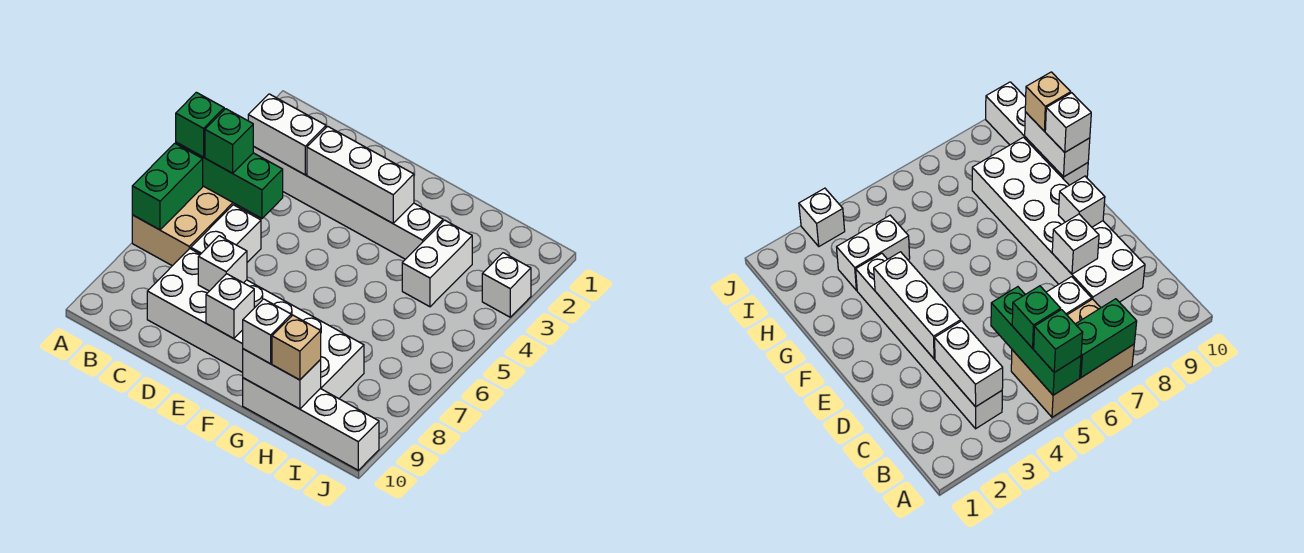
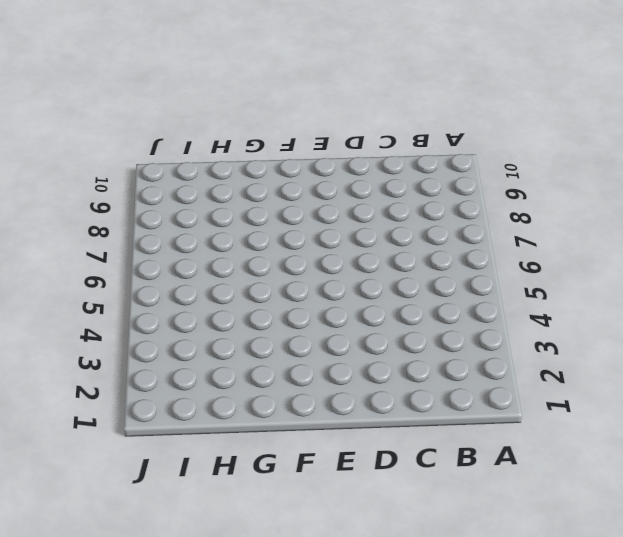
none -> tan brick A5:B7 level 1
none -> white brick B3:G3 level 1
none -> white brick C6:C7 level 1

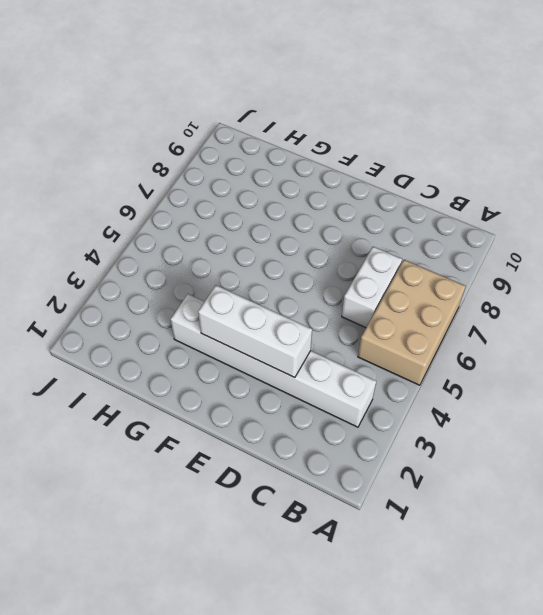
none -> white brick C8:H9 level 1
none -> white brick G10:J10 level 1
none -> white brick H3:H4 level 1

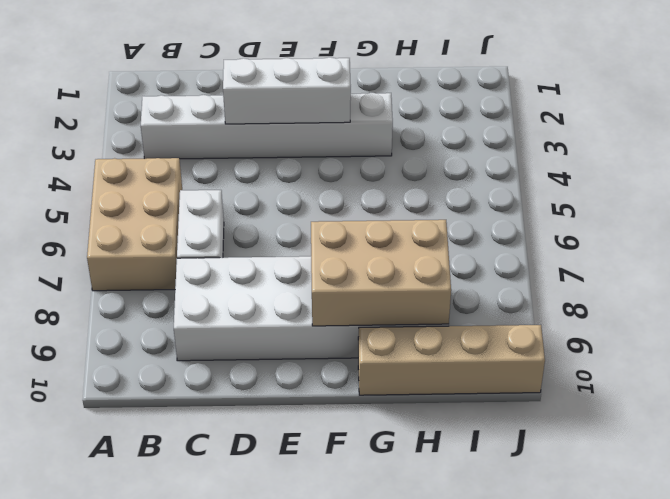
tan brick F8:H9 level 2 -> none
tan brick G10:J10 level 1 -> white brick G10:J10 level 1
none -> white brick H3:H4 level 1
none -> white brick J3 level 1
none -> green brick A5:C5 level 2

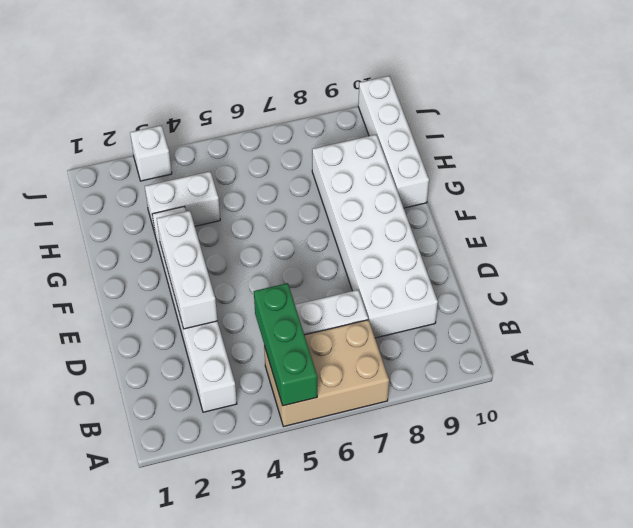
none -> green brick A6:A7 level 2
none -> white brick B3:C3 level 2
none -> white brick D8 level 2

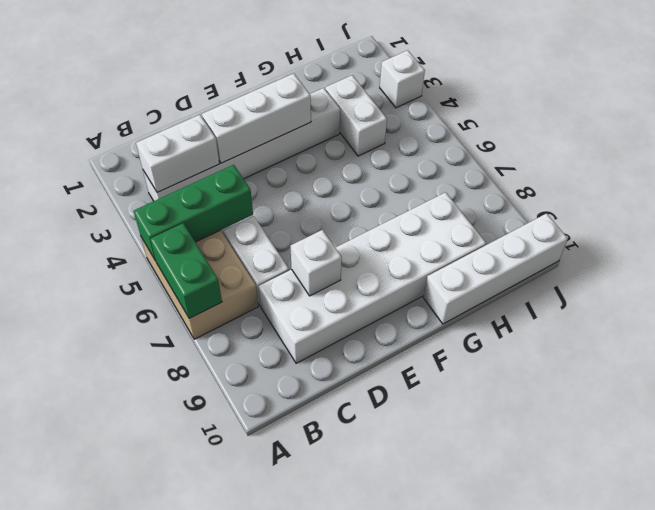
none -> white brick E9 level 2
none -> white brick G10:H10 level 2
none -> green brick A5 level 3

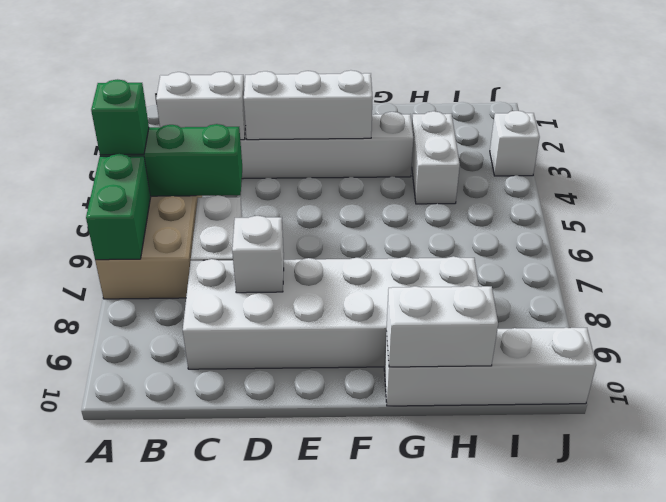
none -> white brick E9 level 2
none -> green brick B5 level 3
none -> white brick G10 level 3

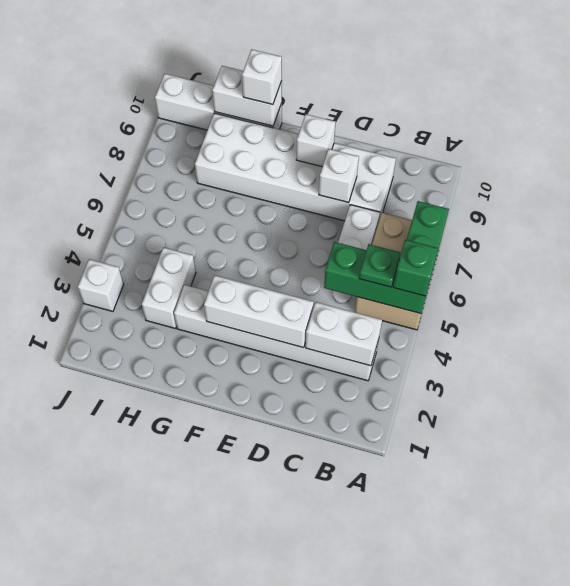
green plate B5 level 3 -> green brick B5 level 3
none -> tan brick H10 level 3

